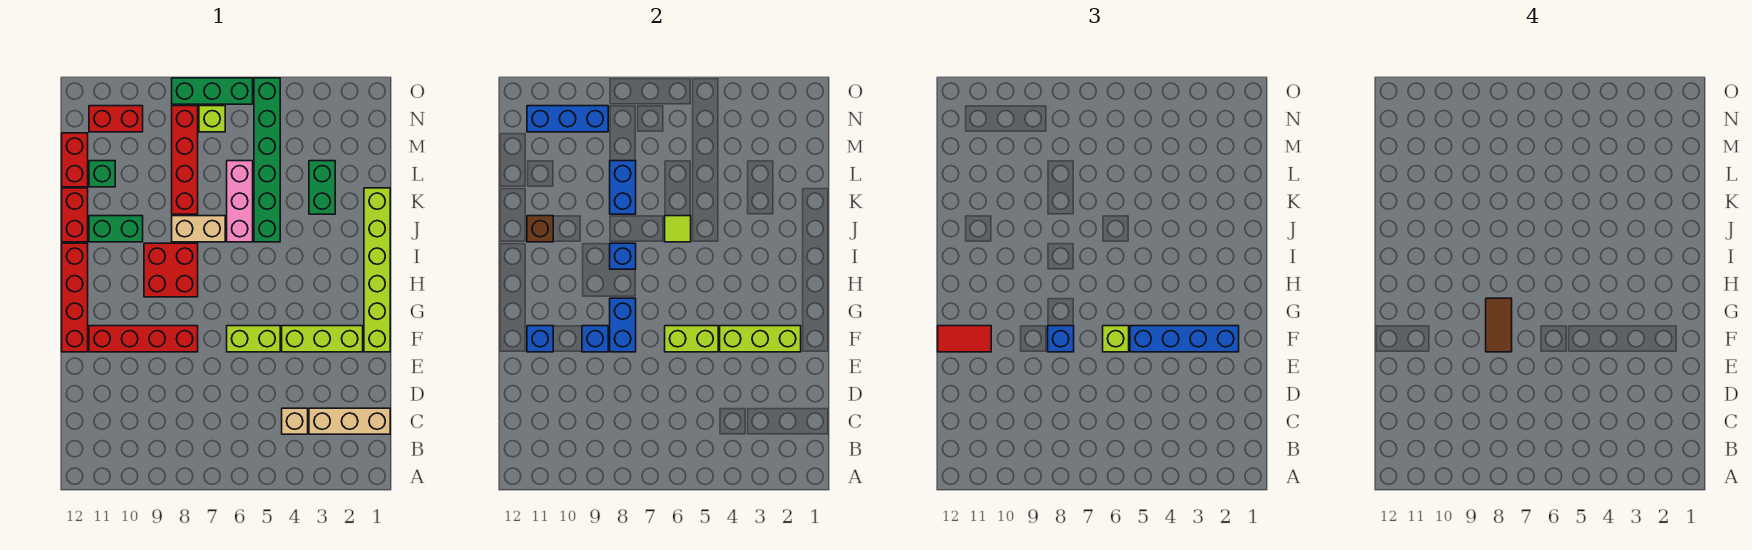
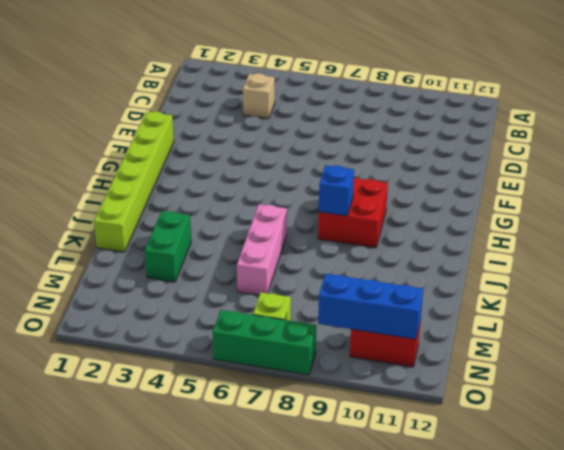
none -> tan brick C1:C3 level 1
none -> lime brick F2:F4 level 1
none -> lime brick F5:F6 level 1
none -> red brick F8:F11 level 1

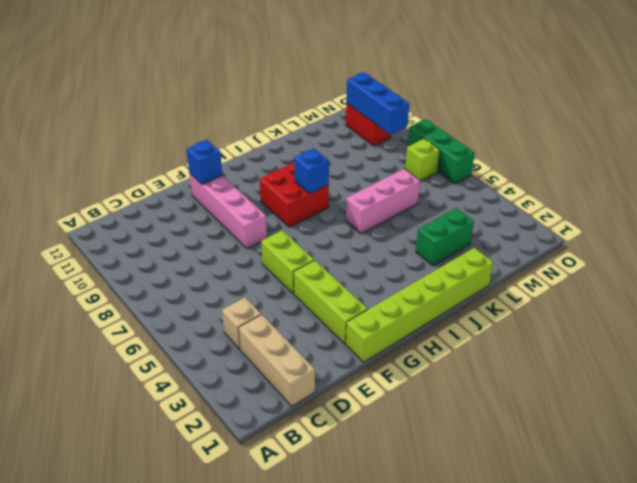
pink brick F8:F11 level 1 -> red brick F8:F11 level 1
none -> red brick F12:I12 level 1
none -> green brick J5:O5 level 1
none -> tan brick J7:J8 level 1
none -> green brick J10:J11 level 1

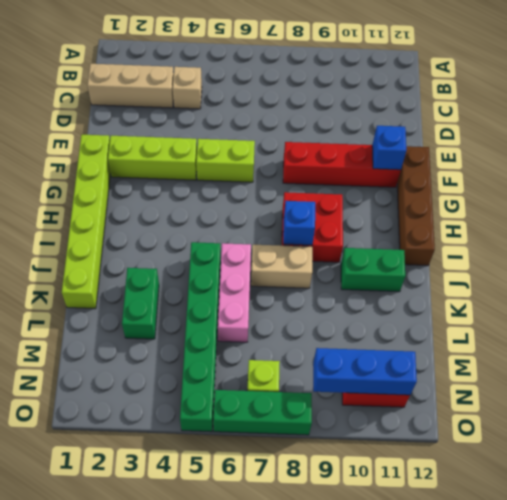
brown brick F12:I12 level 1 -> red brick F12:I12 level 1
none -> red brick J12:K12 level 1
none -> red brick K8:N8 level 1
none -> green brick L11 level 1
none -> red brick L12:M12 level 1

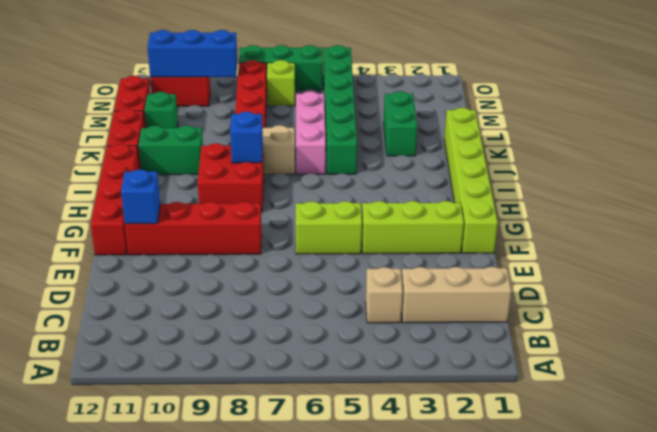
none -> lime brick F2:F4 level 2
none -> lime brick F5:F6 level 2
none -> blue brick F8:G8 level 2
none -> blue brick F9 level 2

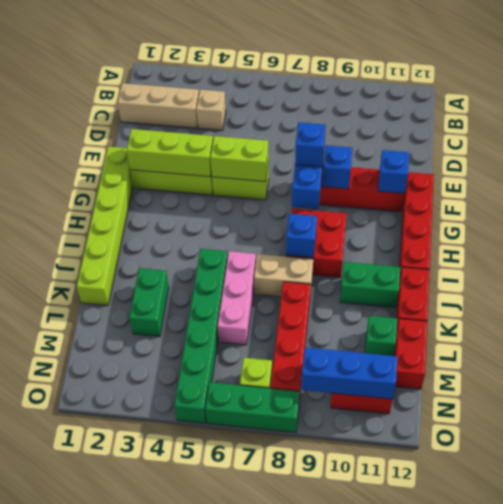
none -> lime tile J6 level 2
none -> brown brick J11 level 2
none -> blue brick K8:L8 level 2
none -> blue brick F2:F5 level 3

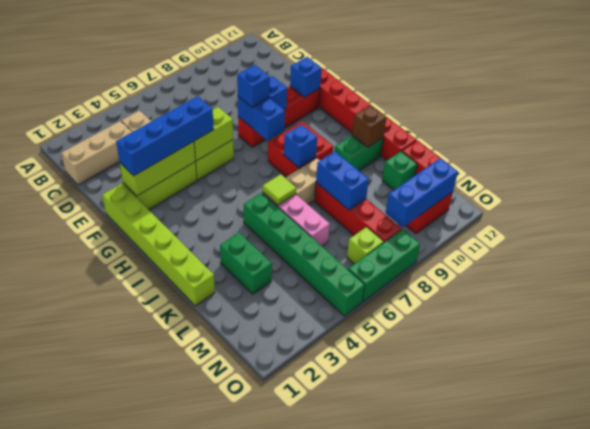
none -> lime brick F6 level 3
none -> red tile F11:F12 level 3
none -> brown tile F8:G8 level 4

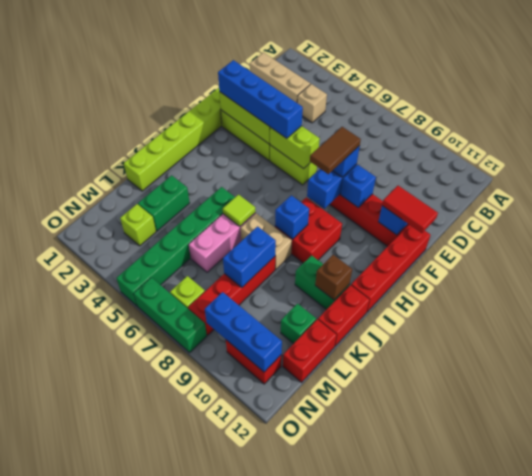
lime brick M3 level 1 -> lime brick F6 level 3

